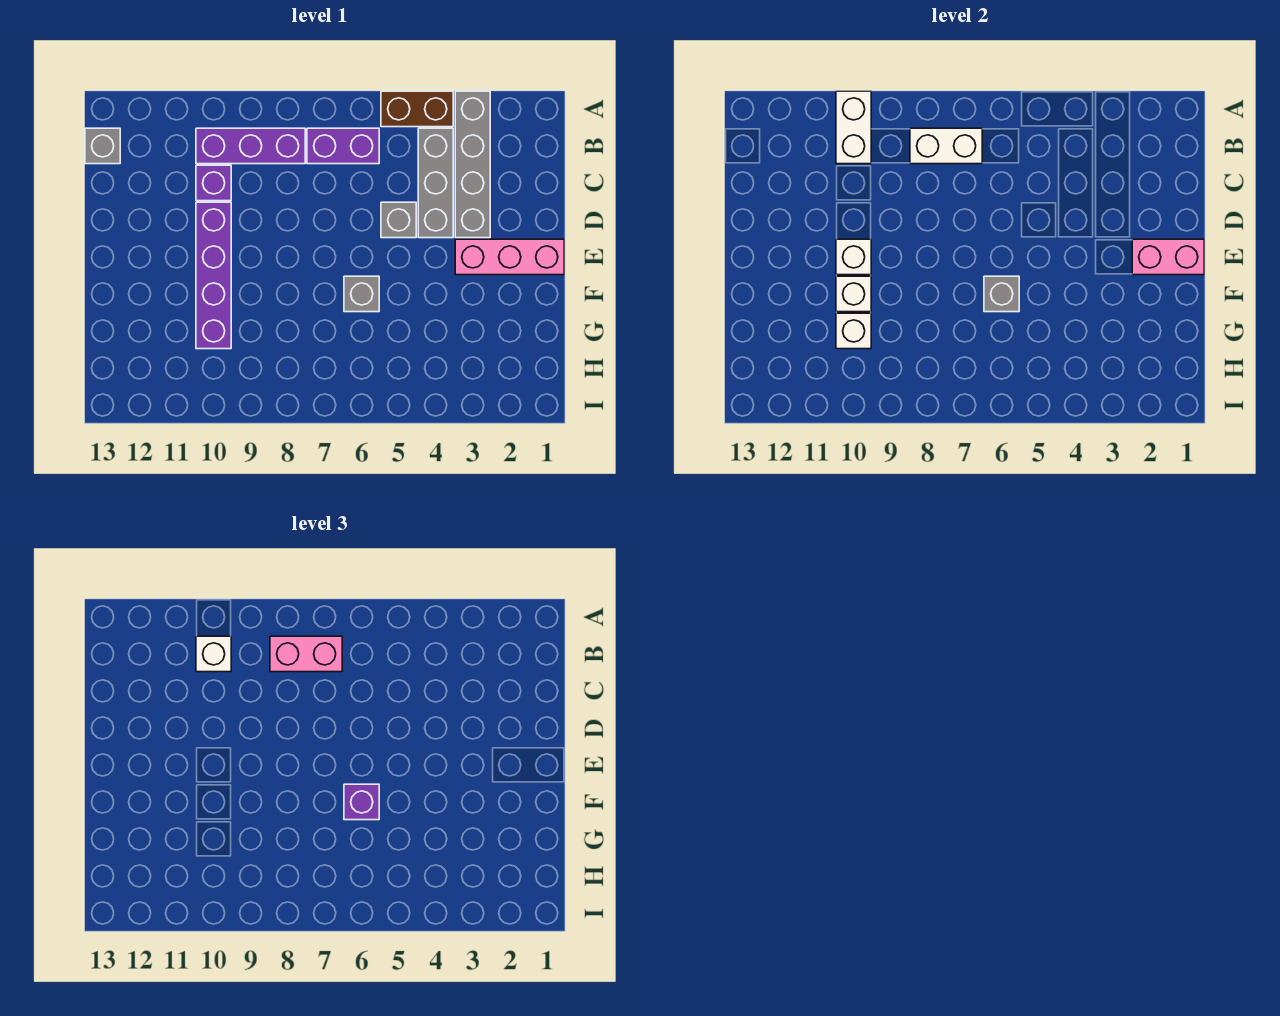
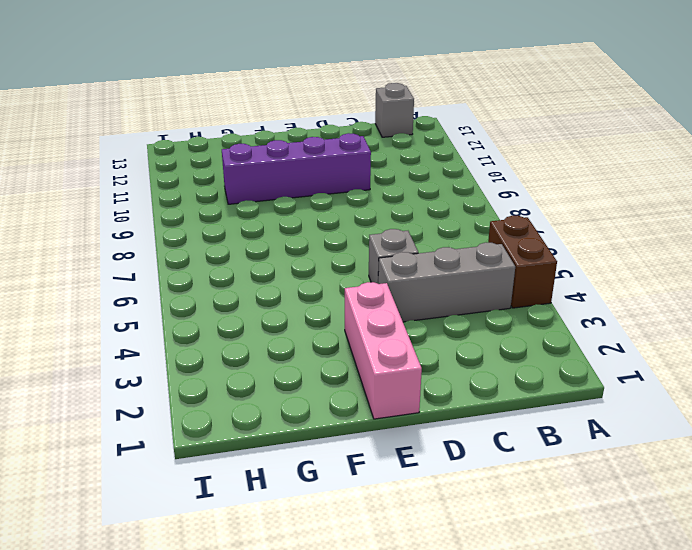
none -> grey brick A3:D3 level 1
none -> purple brick B6:B7 level 1
none -> purple brick B8:B10 level 1

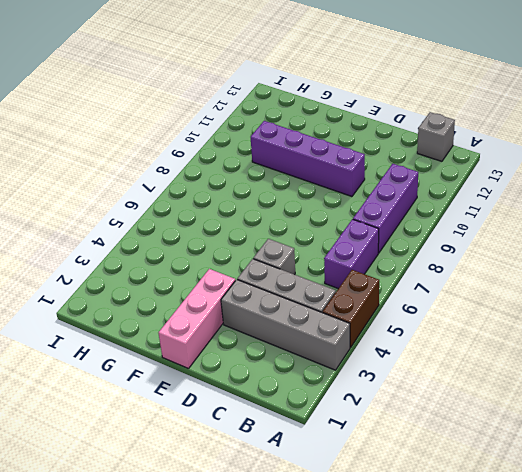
none -> purple brick C10 level 1
none -> grey brick F6 level 1
none -> white brick A10:B10 level 2

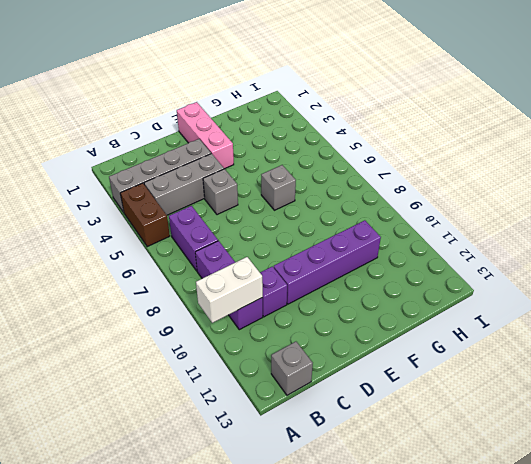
none -> white brick B7:B8 level 2
none -> pink brick E1:E2 level 2
none -> white brick E10 level 2

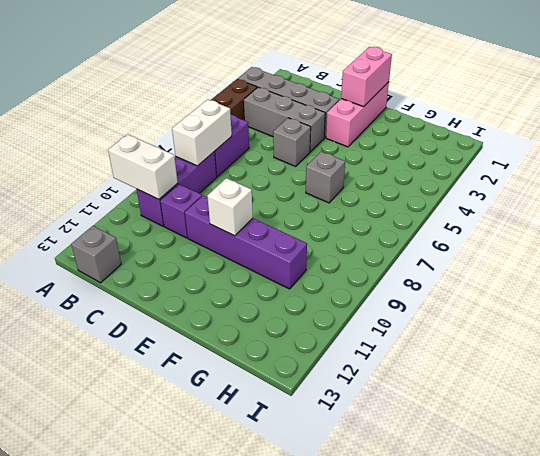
none -> grey brick F6 level 2
none -> white brick F10 level 2
none -> white brick G10 level 2

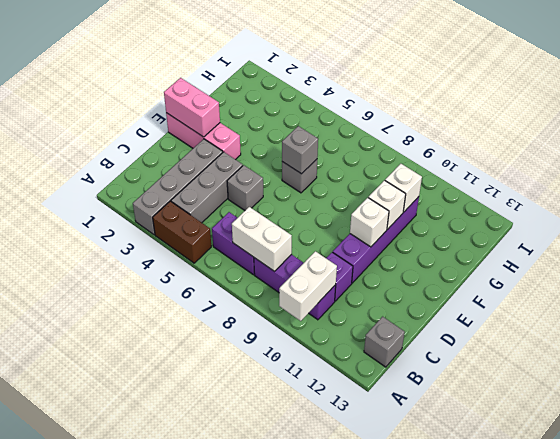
none -> pink brick B7:B8 level 3
none -> white brick B10 level 3
none -> purple brick F6 level 3

